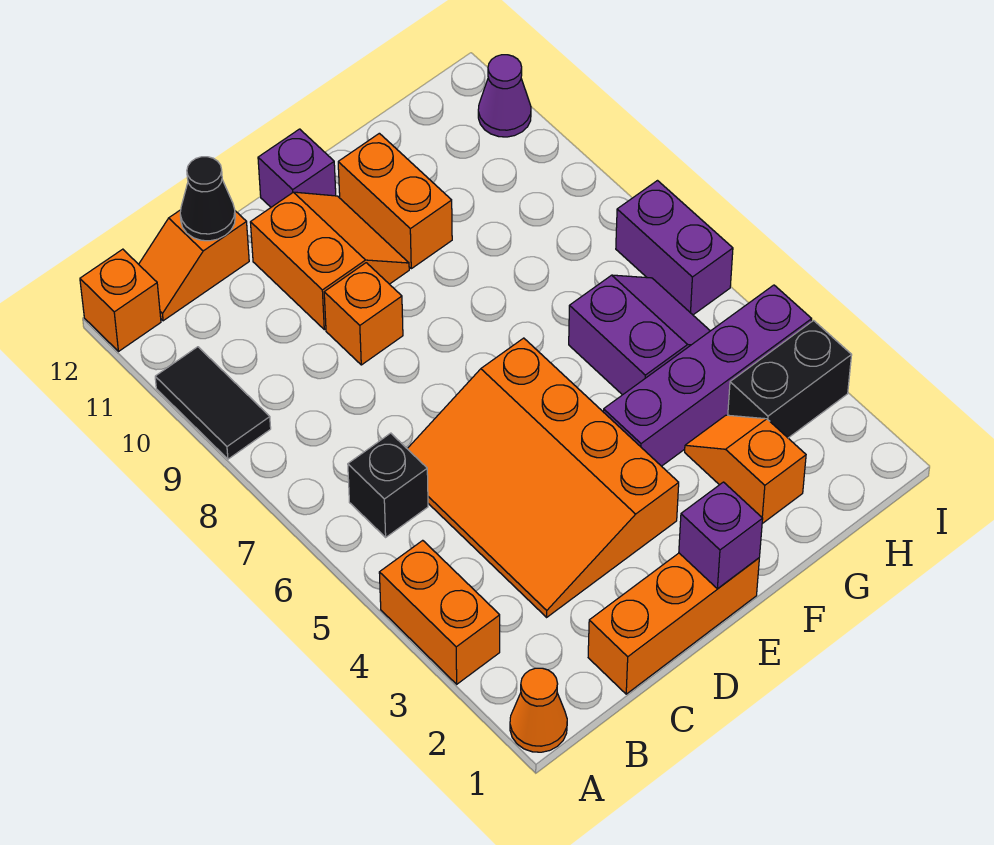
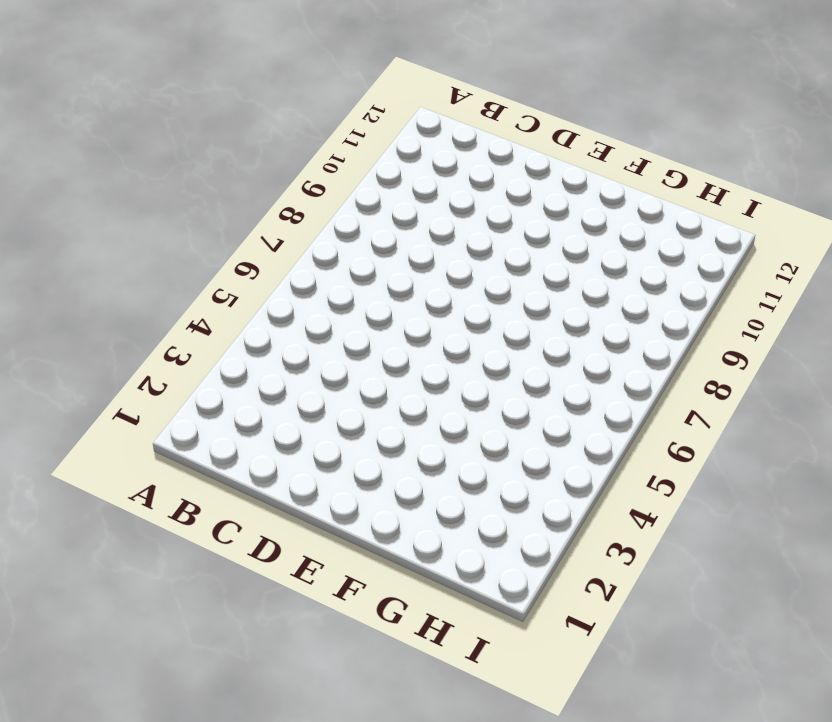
none -> orange cone A1 level 1
none -> orange brick A3:A4 level 1
none -> black tile A9:A10 level 1

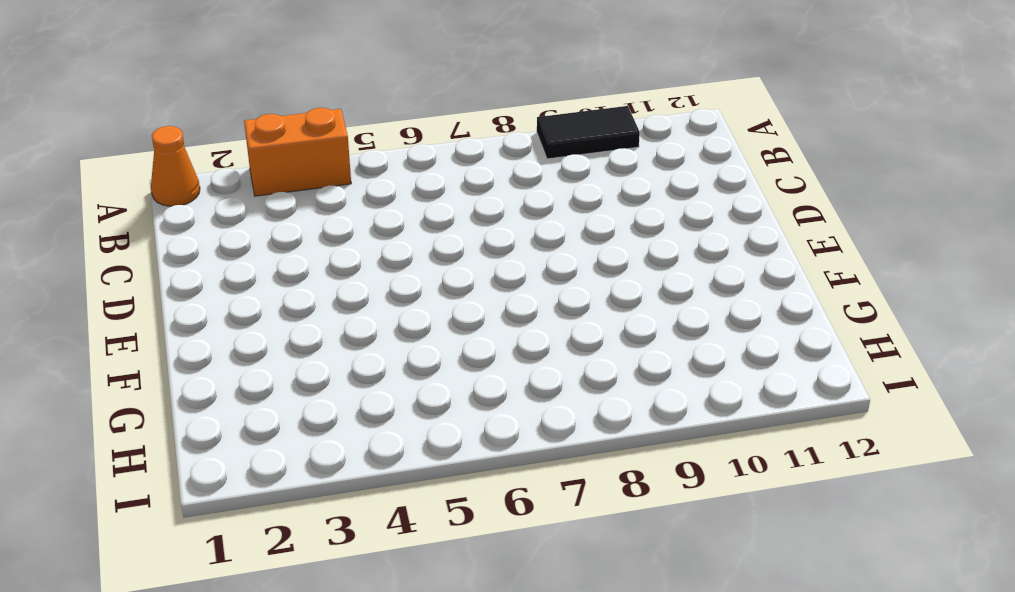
none -> orange brick A12 level 1
none -> black brick B6 level 1
none -> orange slope B12:C12 level 1 top C

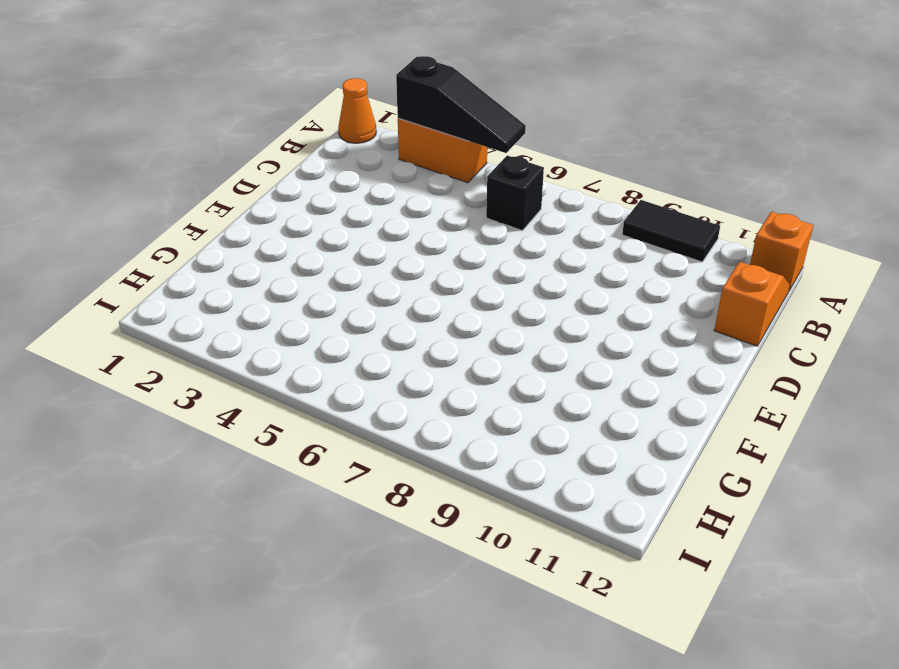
black slope A3:A5 level 2 top 3 -> none
none -> orange brick C1:E1 level 1
none -> orange slope C3:E6 level 1 top E
none -> orange brick D9 level 1

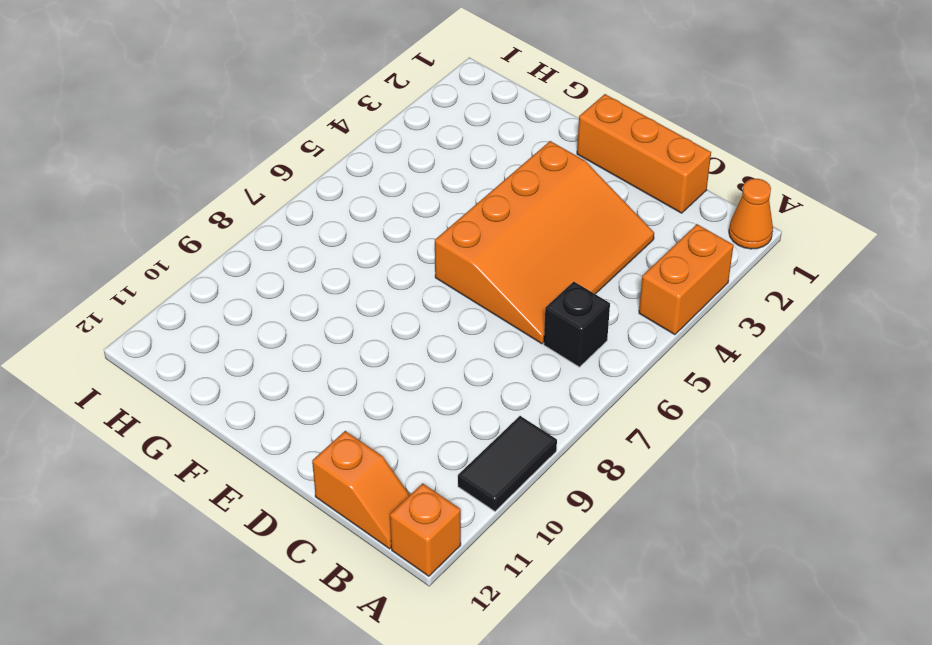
none -> orange brick D9 level 1
none -> orange slope D10:E11 level 1 top D
none -> purple brick E12 level 1

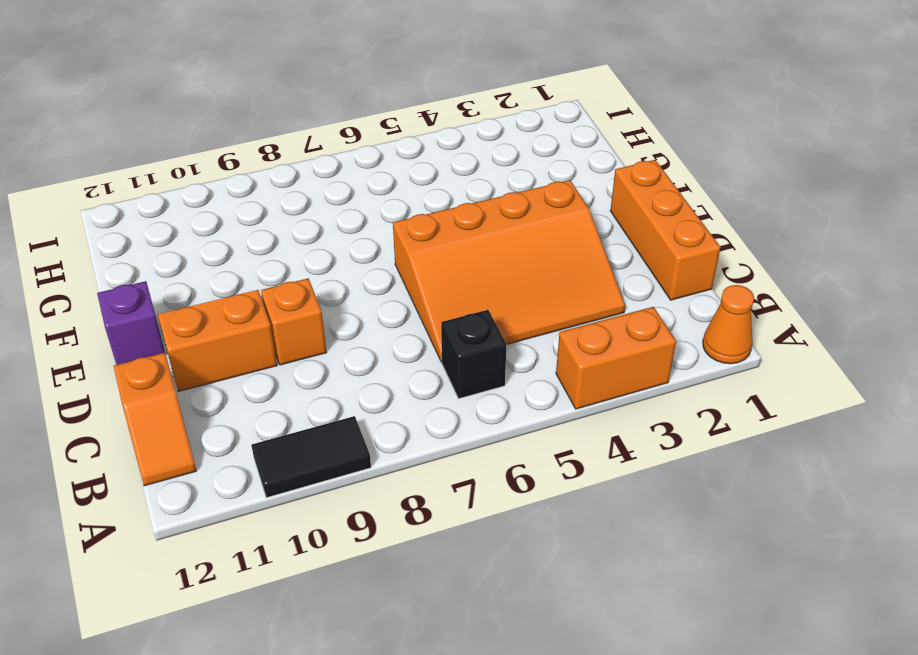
none -> orange brick A12 level 1
none -> purple brick F4:I4 level 1
none -> orange brick F10:F11 level 1

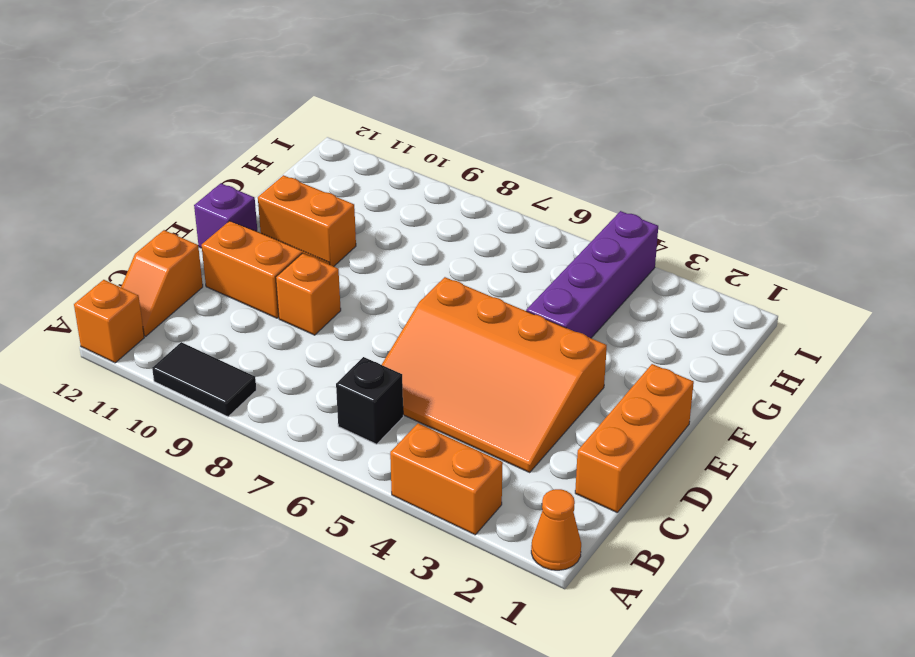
none -> orange slope G2:G3 level 1 top 2
none -> purple slope G5:H6 level 1 top G
none -> black brick H3:I3 level 1

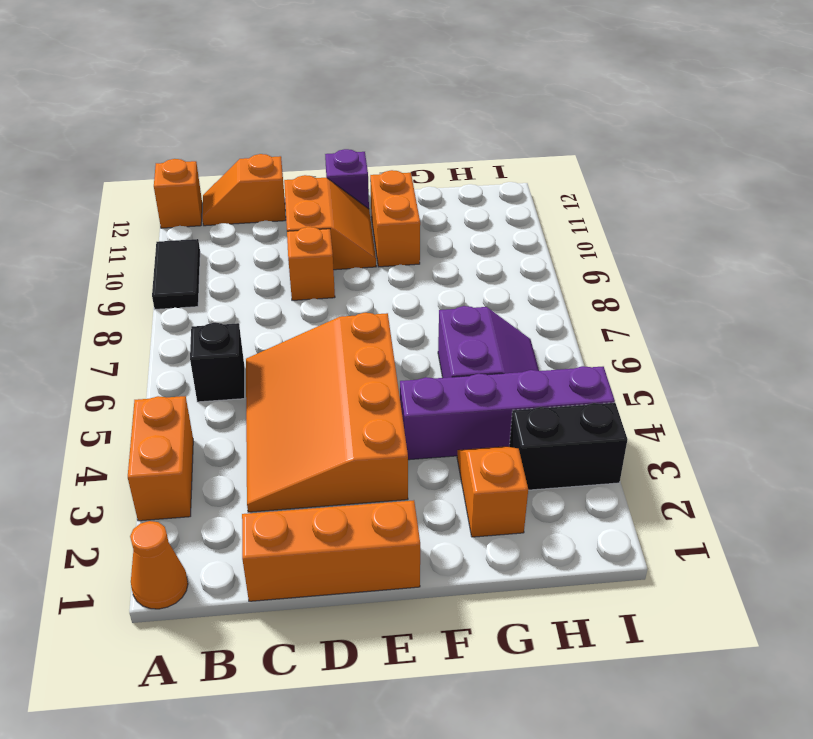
none -> purple brick I6:I7 level 1
none -> purple cone I11 level 1
none -> black cone C12 level 2

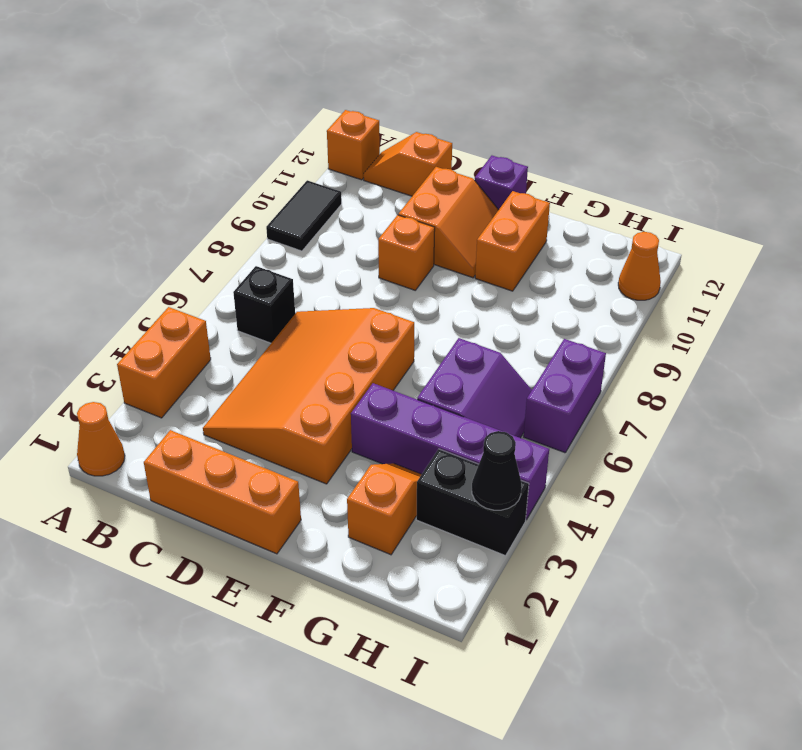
black cone I3 level 2 -> black cone C12 level 2
orange cone I11 level 1 -> purple cone I11 level 1
none -> purple brick E1 level 2

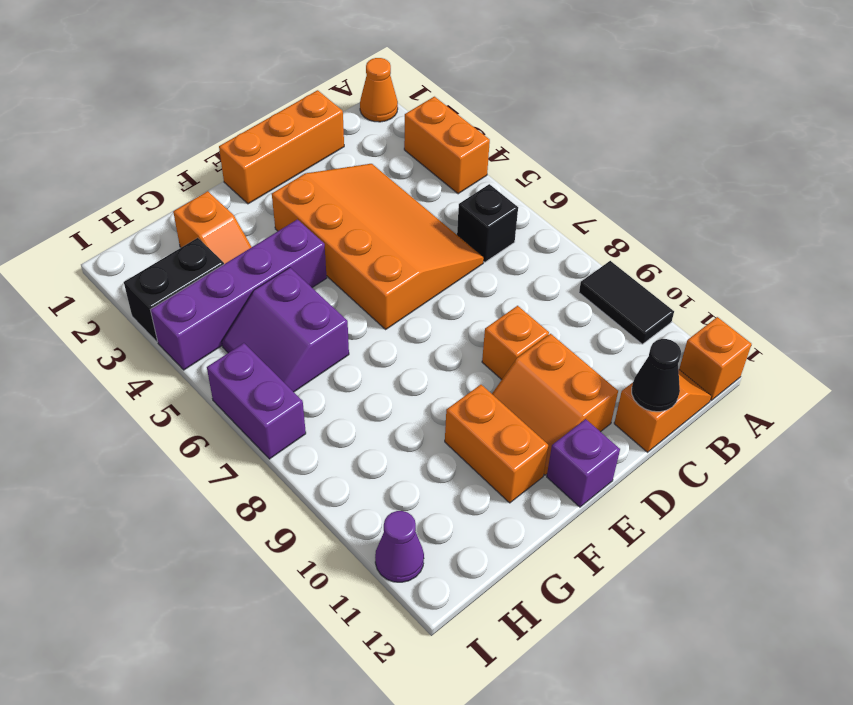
none -> purple brick E1 level 2

